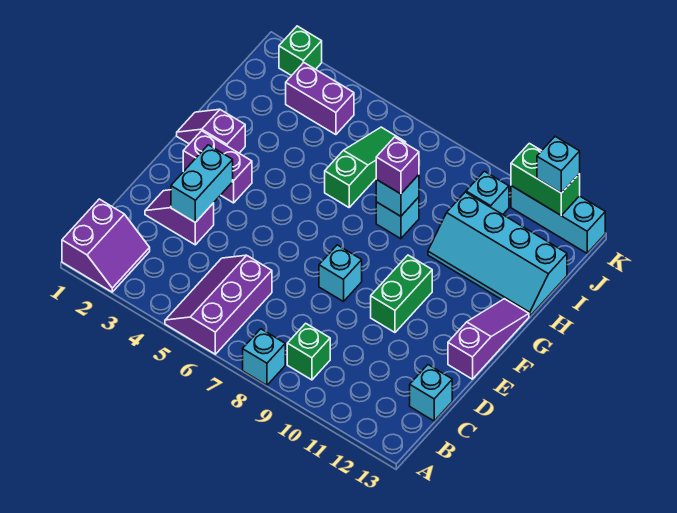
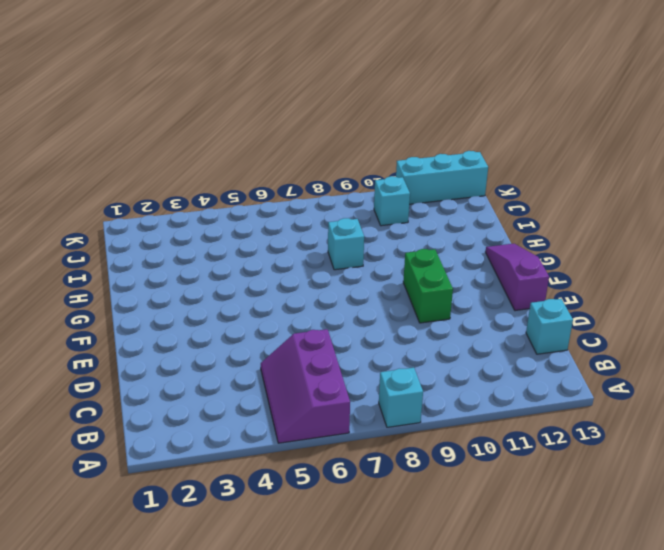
none -> purple slope A1:B2 level 1 top 1
none -> green brick B9 level 1
none -> purple slope D2:D3 level 1 top 3

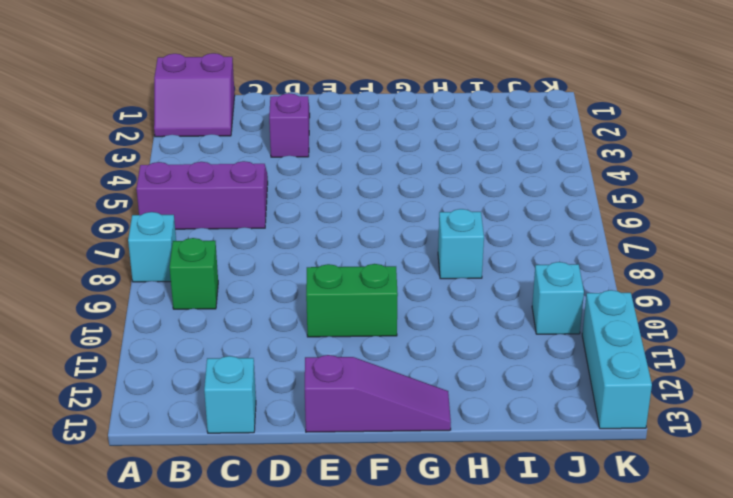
none -> cyan brick E8 level 1
none -> purple brick F2:F3 level 1
none -> purple slope G1:G2 level 1 top 2

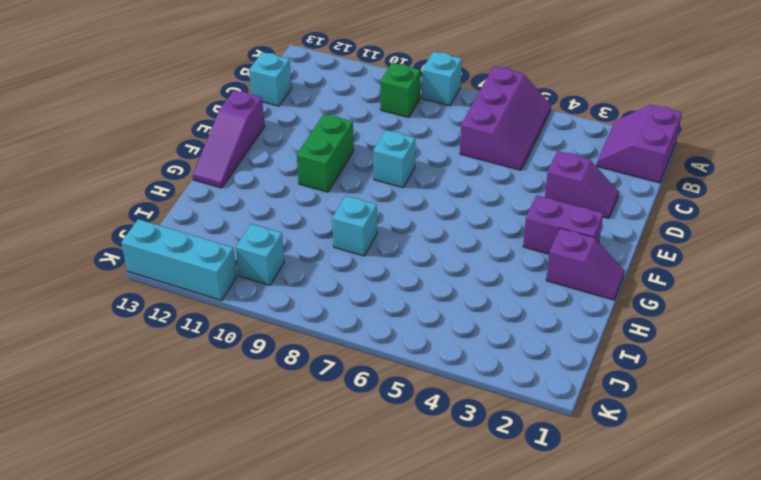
none -> green slope H6:J6 level 1 top H
none -> cyan slope H10:I13 level 1 top I
none -> purple brick J3:J4 level 1

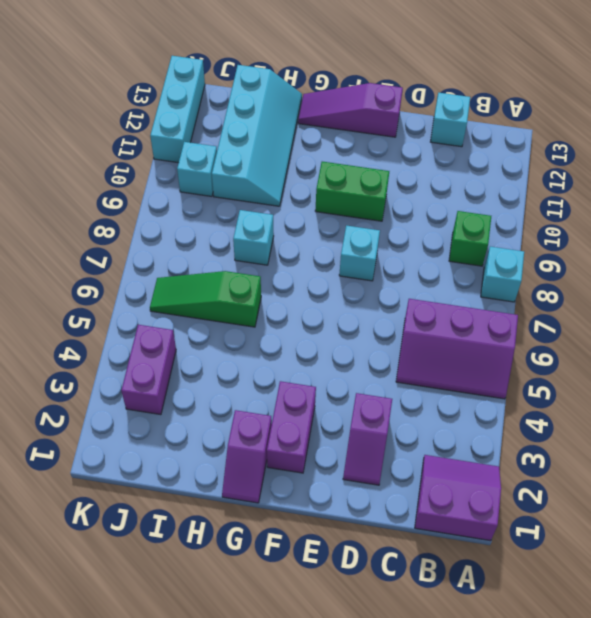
none -> green brick K2 level 1
none -> cyan brick D3:E3 level 2
none -> cyan brick H8 level 2

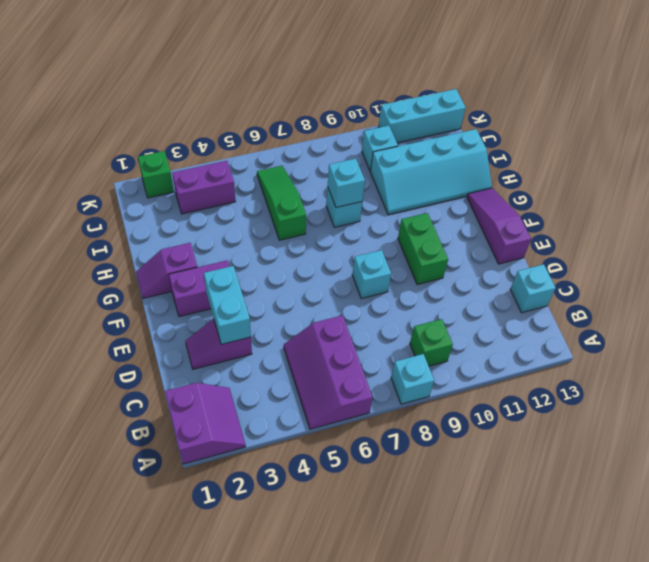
none -> green brick K11:K12 level 2
none -> purple brick H8 level 3
none -> cyan brick K12 level 3

